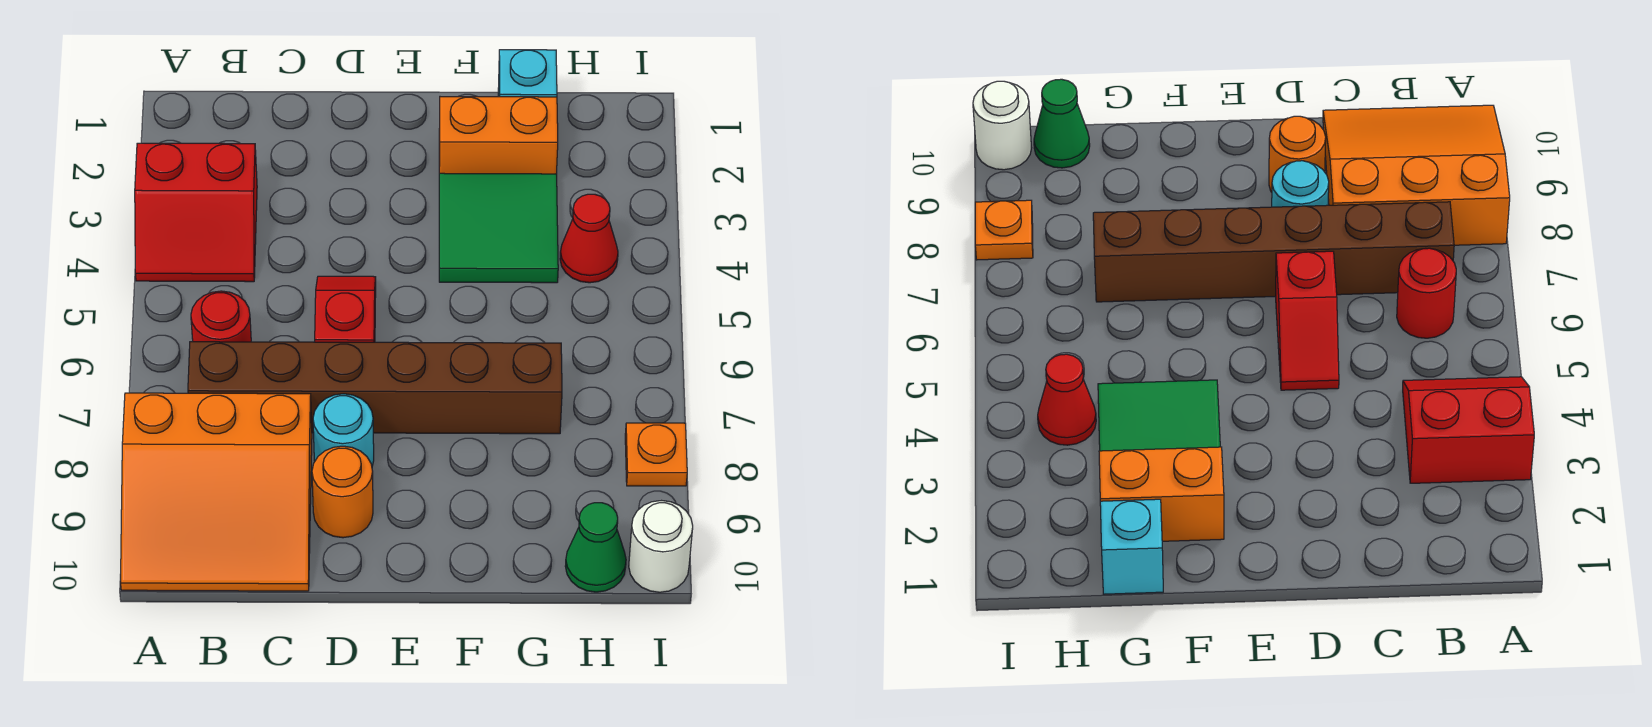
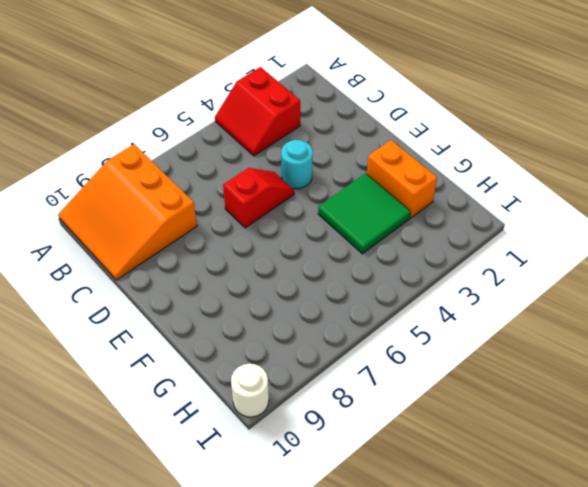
cyan round brick D4 level 1 -> cyan round brick D8 level 1
none -> red round brick B6 level 1
none -> brown brick B7:G7 level 1
none -> orange round brick D9 level 1

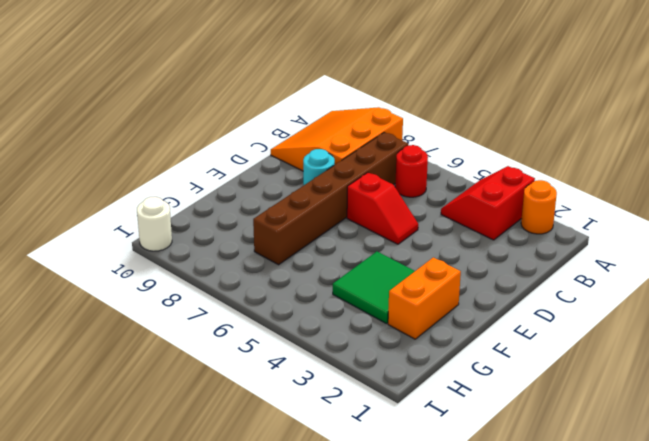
orange round brick A2 level 1 -> orange round brick D9 level 1
none -> cyan brick G1 level 1
none -> red cone H4 level 1
none -> green cone H10 level 1

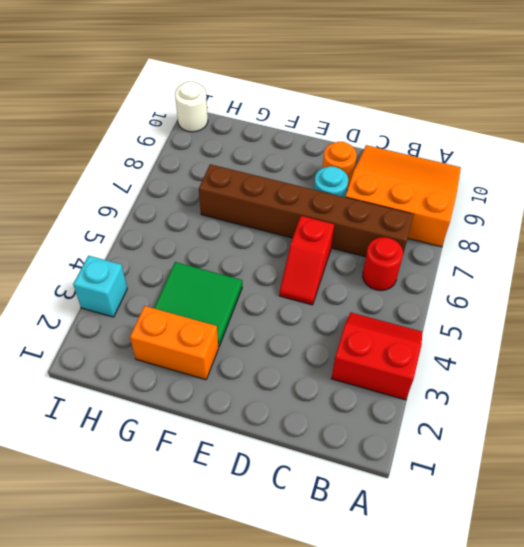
cyan brick I3 level 1 -> cyan brick G1 level 1
none -> red cone H4 level 1
none -> green cone H10 level 1
none -> orange plate I8 level 1

